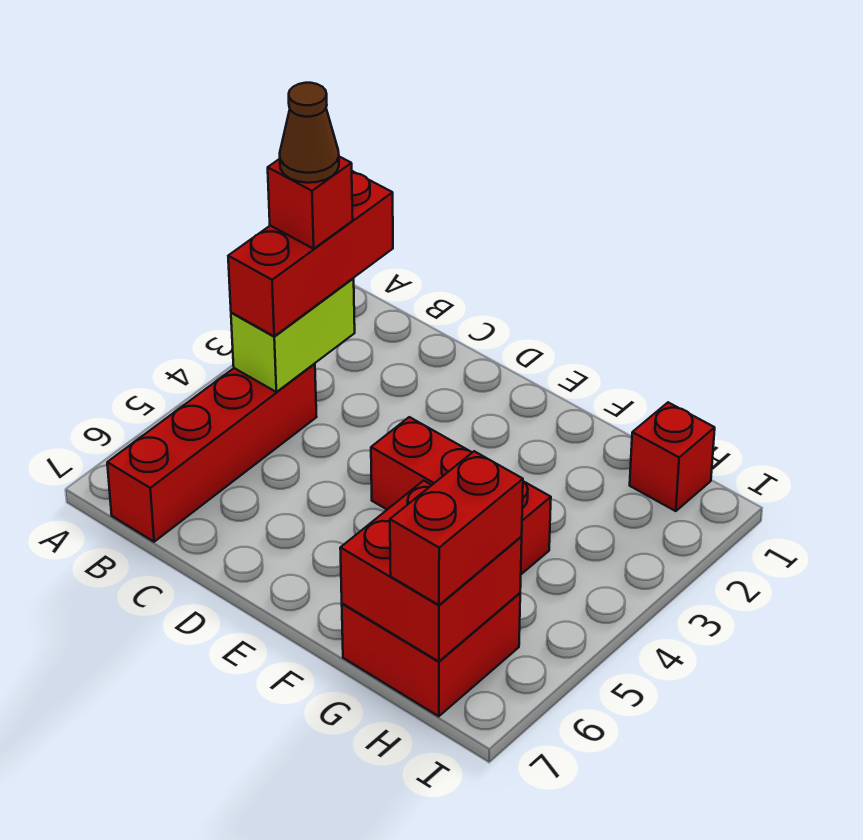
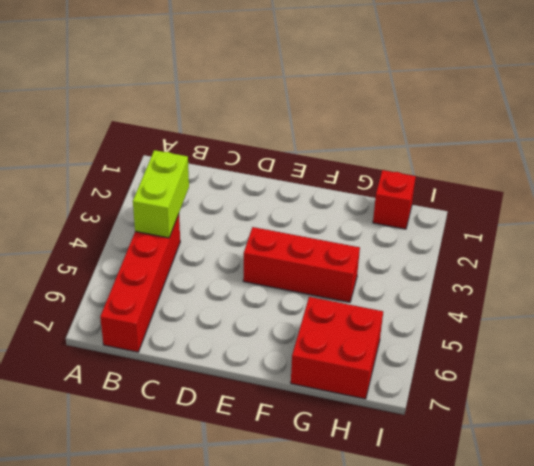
none -> red brick G6:H7 level 2
none -> red brick B2:B4 level 3

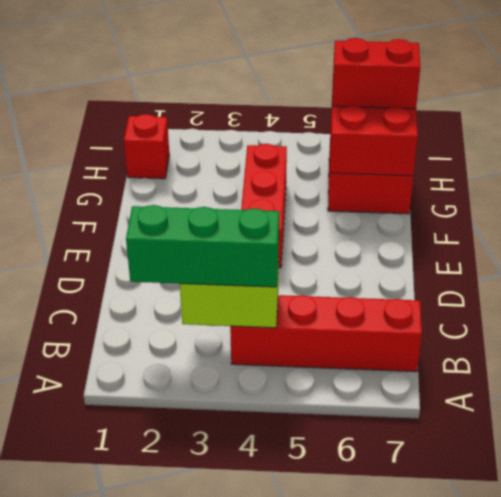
green brick B2:B4 level 3 -> red brick B2:B4 level 3
none -> red brick B3 level 4
none -> brown cone B3 level 5

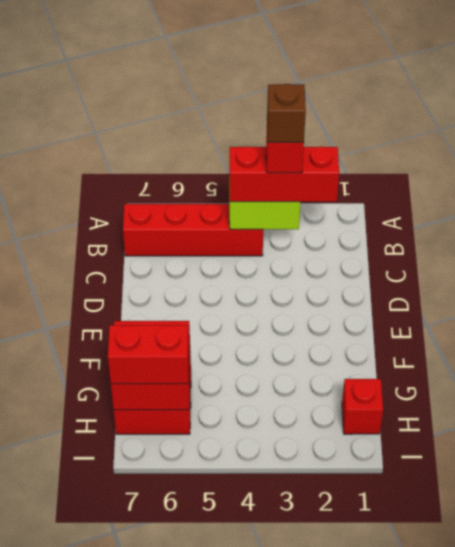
brown brick B3 level 5 -> brown cone B3 level 5
none -> red brick E4:G4 level 1

